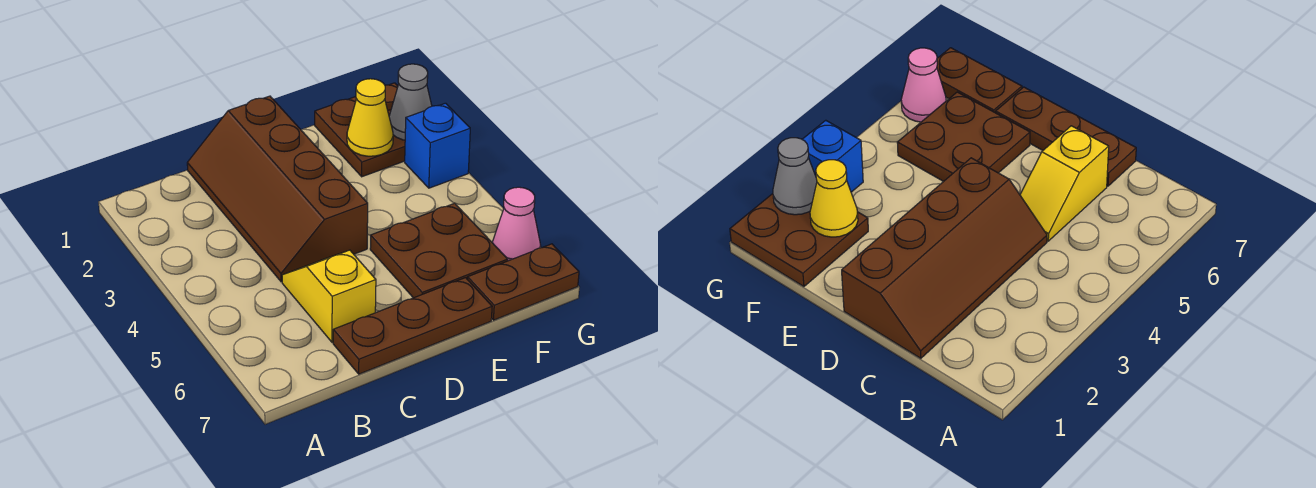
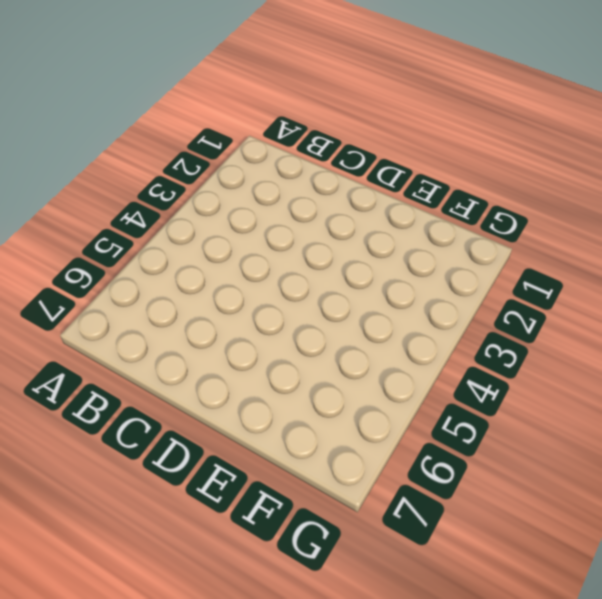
none -> brown slope C1:D4 level 1 top D
none -> yellow slope C5:C6 level 1 top 6

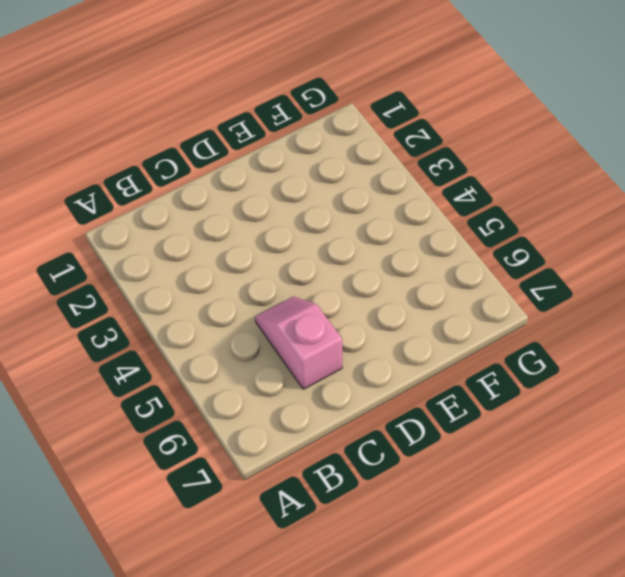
pink slope C5:C6 level 1 top 6 -> yellow slope C5:C6 level 1 top 6
none -> brown slope C1:D4 level 1 top D
none -> brown plate C7:E7 level 1

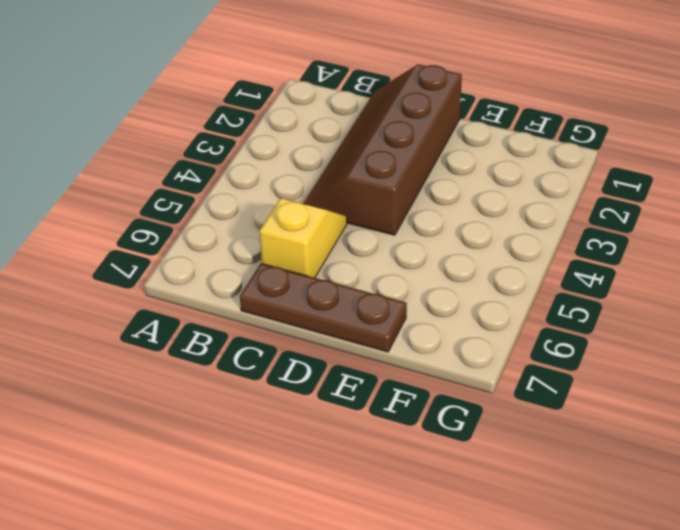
none -> brown plate E5:F6 level 1
none -> brown plate F1:G2 level 1

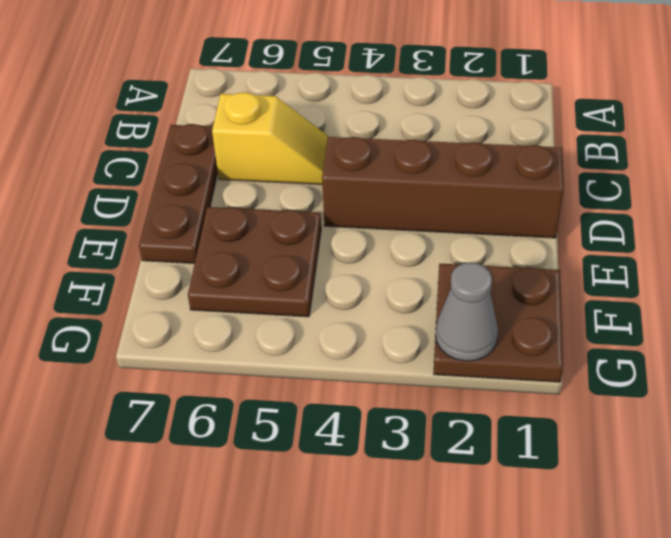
none -> brown plate F7:G7 level 1
none -> blue brick G3 level 1

